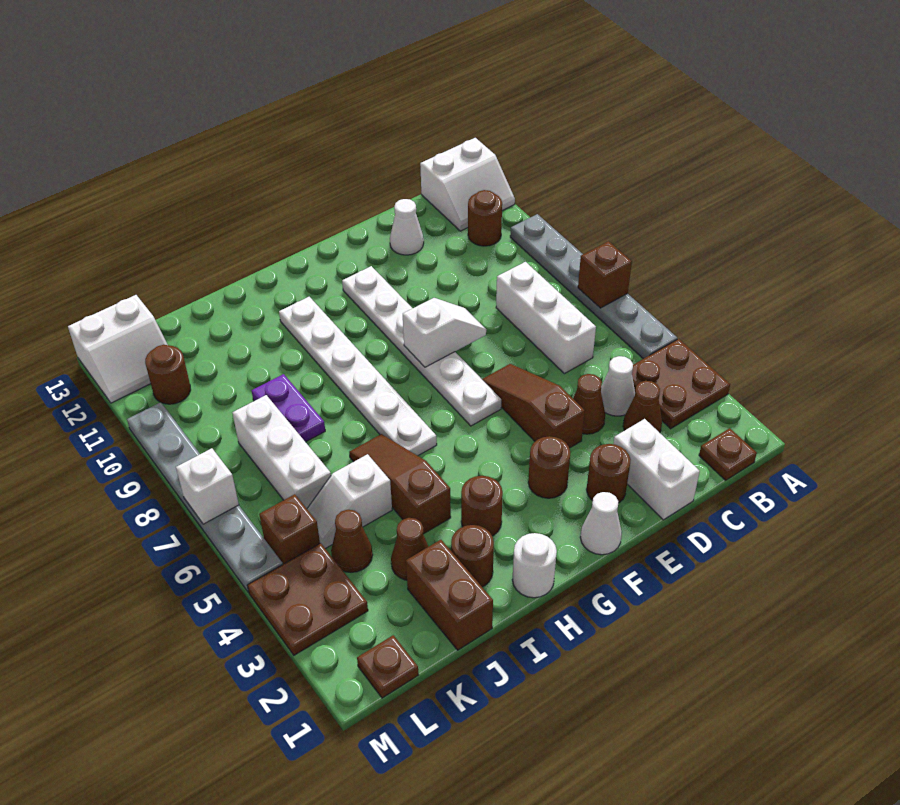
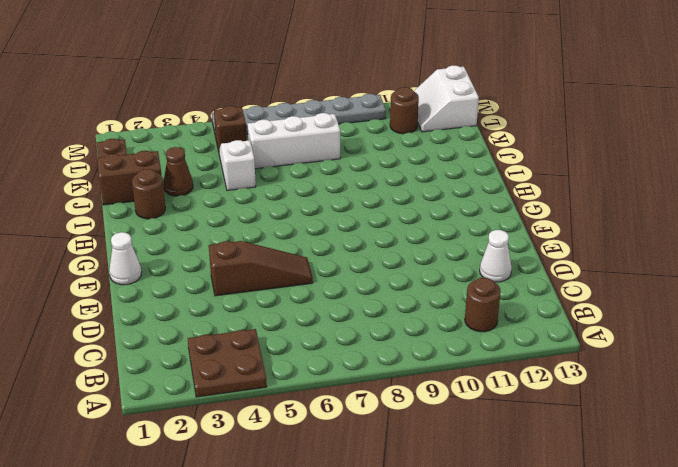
none -> grey plate A5:A10 level 1
none -> white slope A12:B13 level 1 top 13
none -> brown plate B1 level 1
none -> brown cone C3 level 1

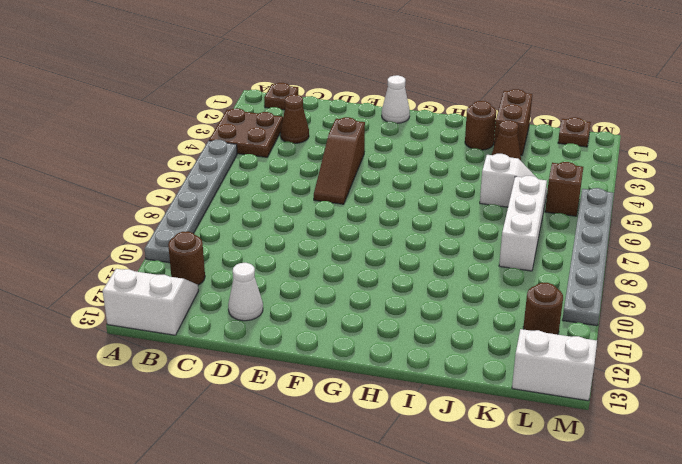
none -> white cone C4 level 1
none -> white brick C6:C8 level 1
none -> white brick D1:D2 level 1
none -> brown cone D4 level 1

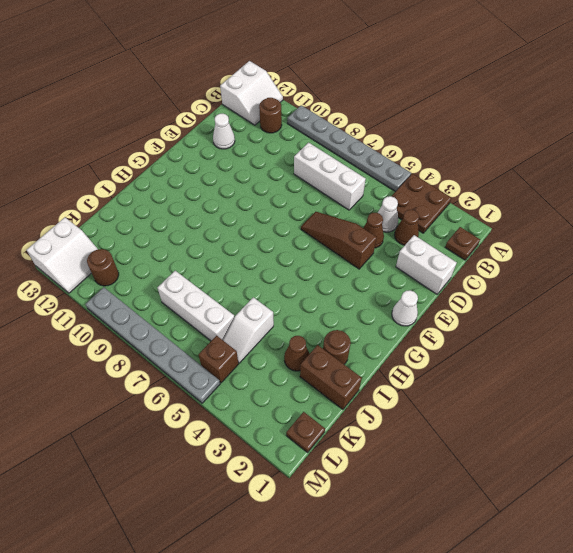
none -> brown round brick E2 level 1
none -> brown round brick F3 level 1
none -> white plate F6:F11 level 1
none -> white round brick H1 level 1

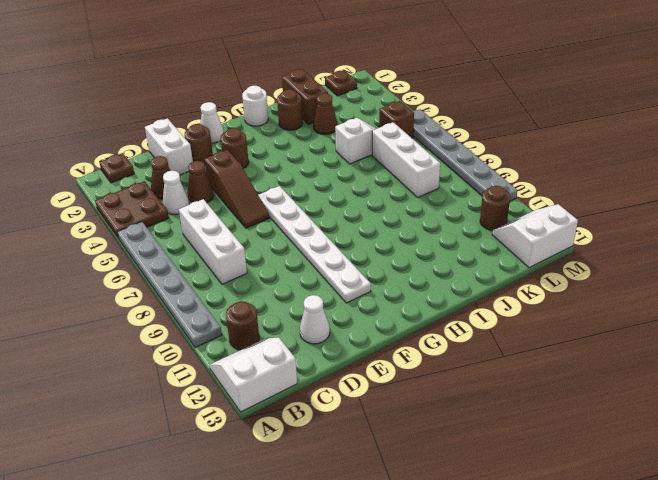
none -> brown round brick H3 level 1
none -> white plate H6:H11 level 1
none -> brown slope I4:I6 level 1 top 4
none -> purple plate J8:J9 level 1

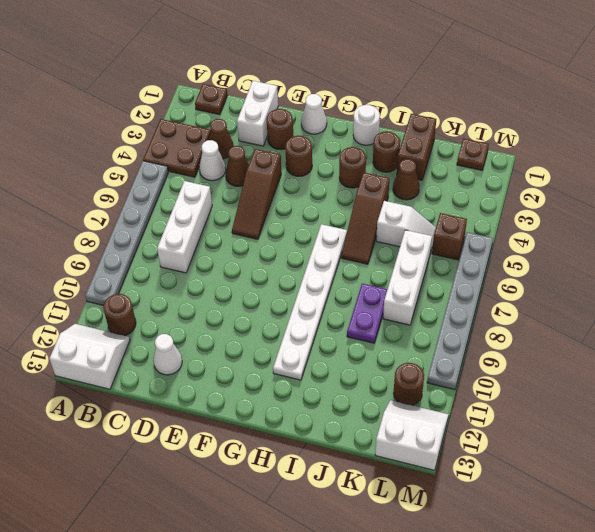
none -> white plate F6:F11 level 1
none -> brown cone K4 level 1
none -> brown plate L3:M4 level 1
none -> brown brick A7 level 2

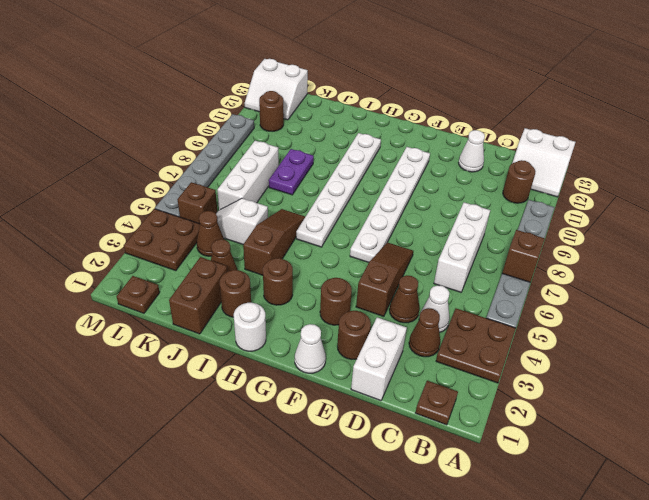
none -> white slope E8:F8 level 2 top F
none -> white brick M7 level 2

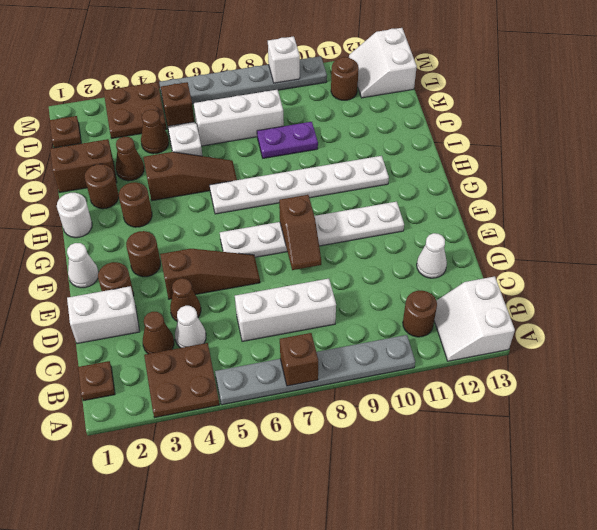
brown slope E8:F8 level 2 top F -> white slope E8:F8 level 2 top F
white brick M9 level 2 -> white brick M7 level 2

